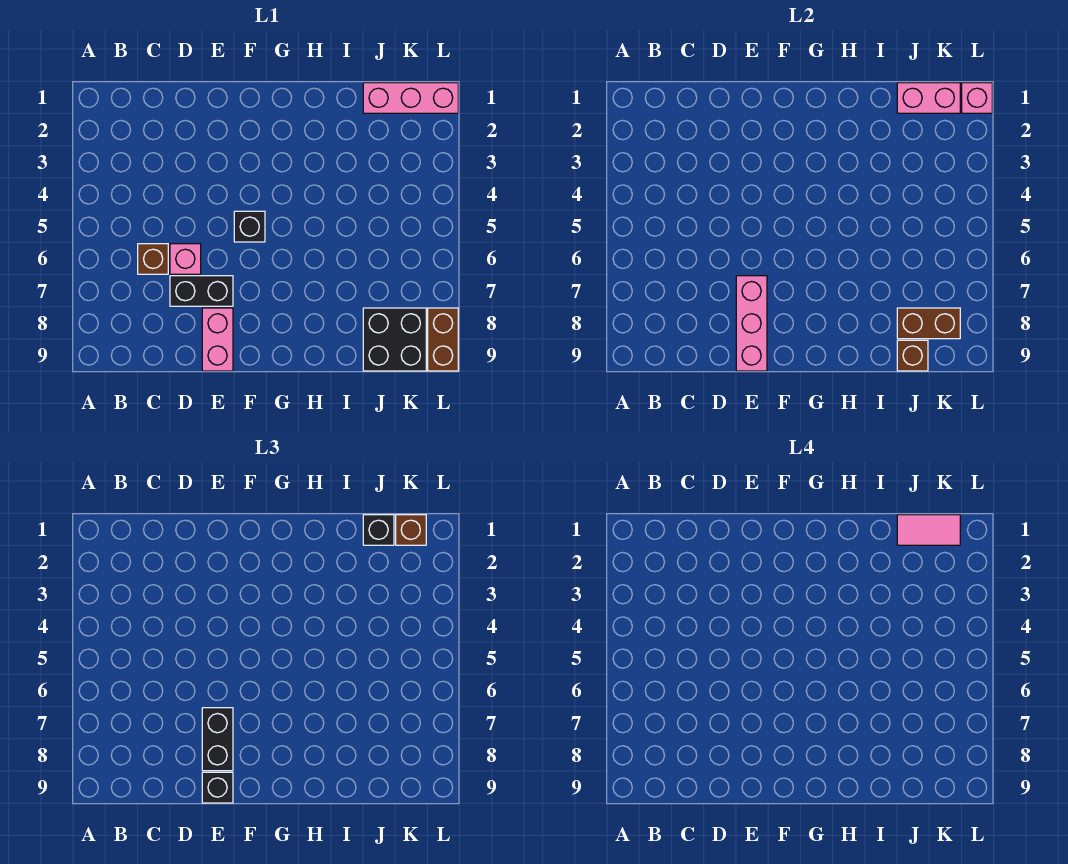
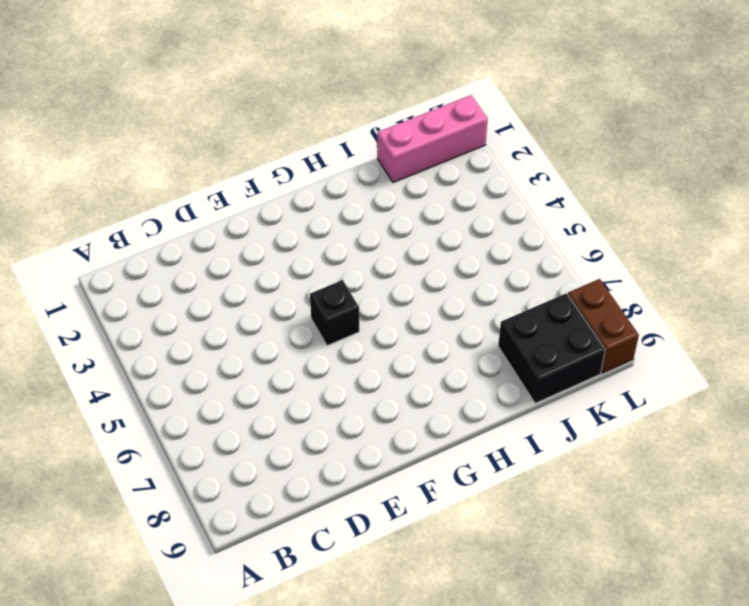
none -> brown brick C6 level 1
none -> pink brick D6 level 1
none -> black brick D7:E7 level 1

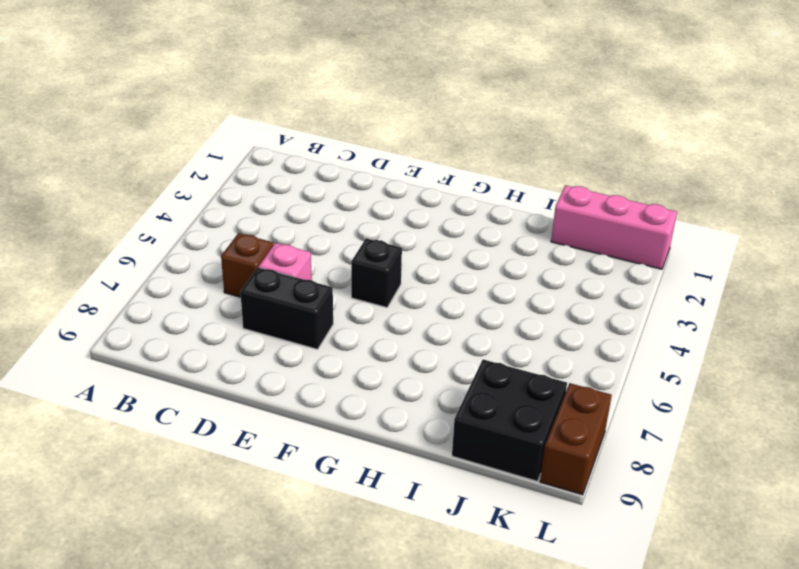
none -> pink brick E8:E9 level 1
none -> pink brick E7:E9 level 2
none -> pink brick J1:K1 level 2

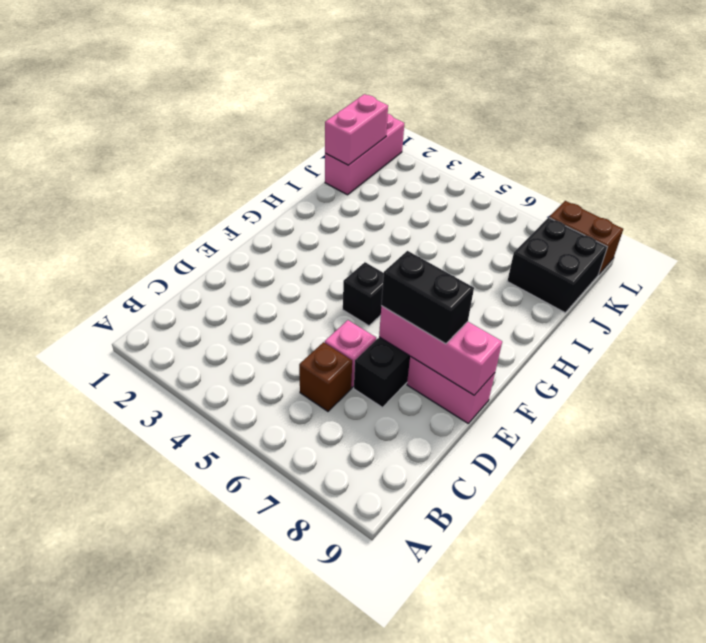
none -> brown brick J8:K8 level 2
none -> brown brick J9 level 2
none -> pink brick L1 level 2

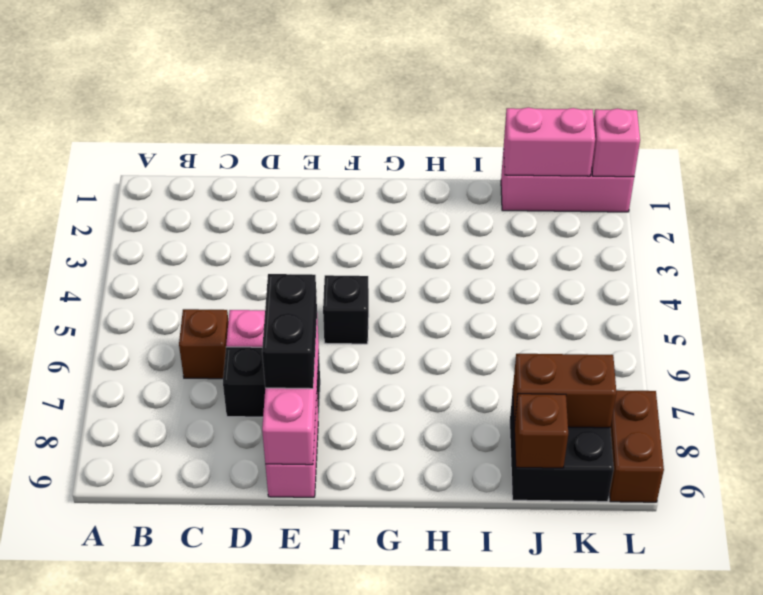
none -> black brick E9 level 3
none -> black brick J1 level 3
none -> brown brick K1 level 3

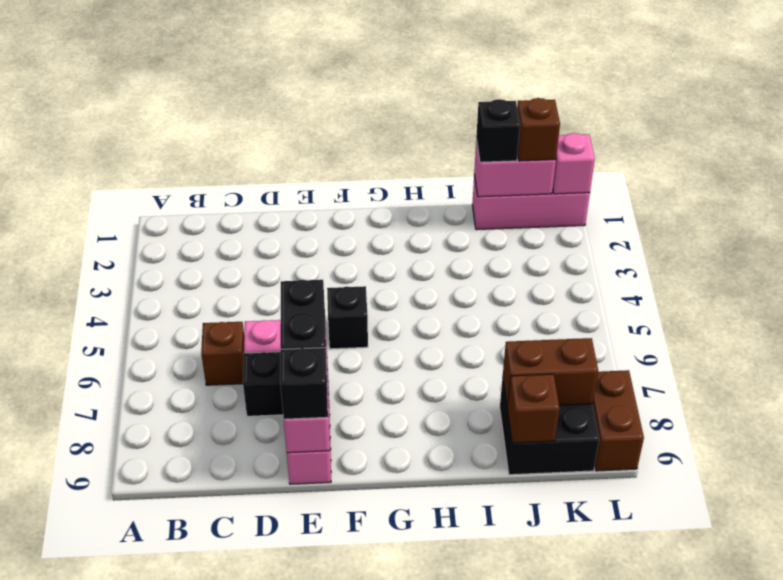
none -> pink tile J1:K1 level 4

